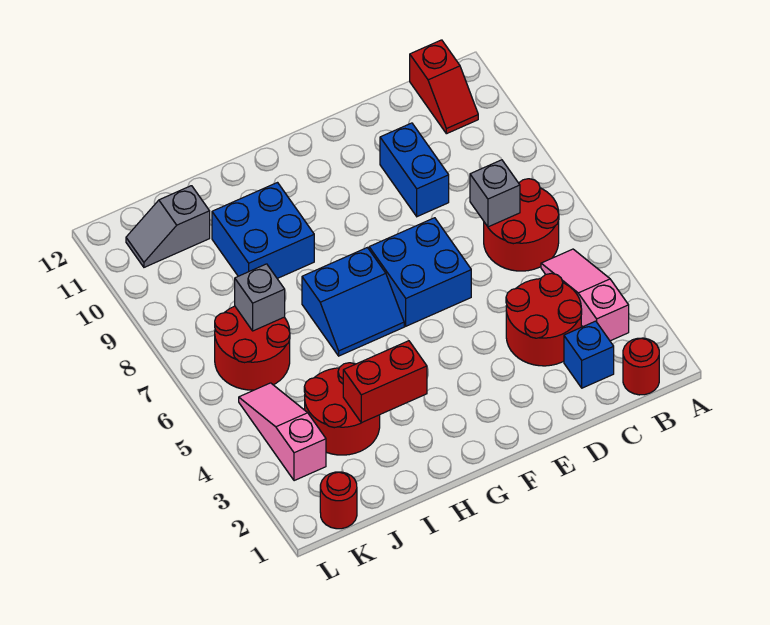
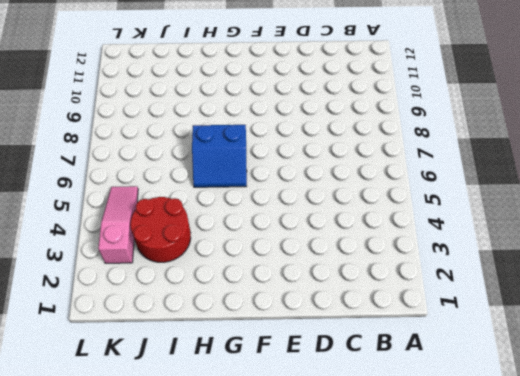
none -> red round brick B1 level 1
none -> pink slope B3:B5 level 1 top 3
none -> red round brick B6:C7 level 1

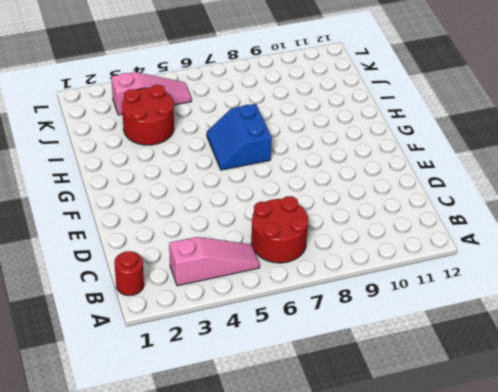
none -> red slope B11:B12 level 1 top 12
none -> blue brick C2 level 1
none -> red round brick C3:D4 level 1

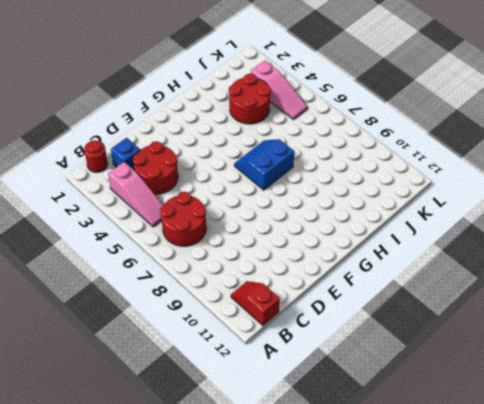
none -> blue brick D9:D10 level 1
none -> blue brick E6:F7 level 1
none -> blue brick H9:I10 level 1

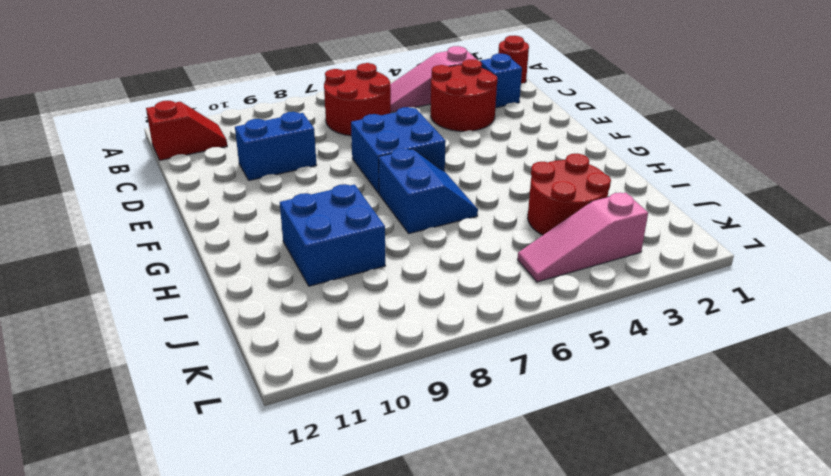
none -> red round brick J6:K7 level 1
none -> grey slope J11:K11 level 1 top J
none -> red round brick K1 level 1

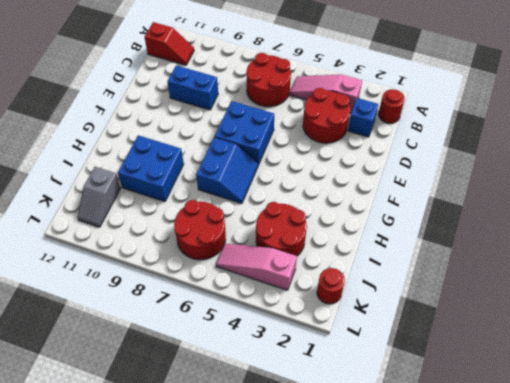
none -> grey brick C7 level 2
none -> red brick H3:I3 level 2
none -> grey brick J7 level 2

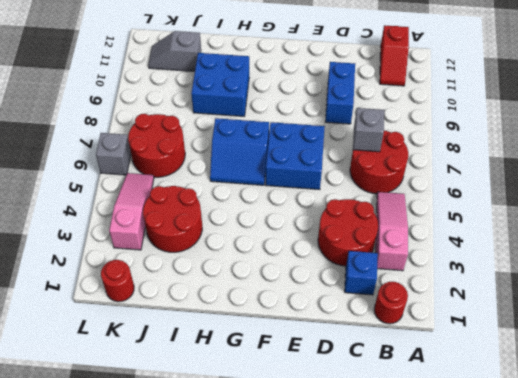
grey brick L6 level 1 -> grey brick J7 level 2
none -> red brick H3:I3 level 2

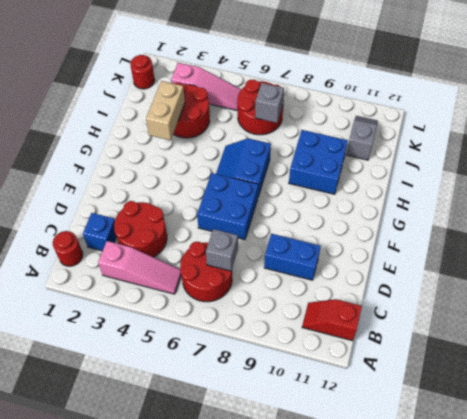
tan brick H3:I3 level 2 -> red brick H3:I3 level 2

